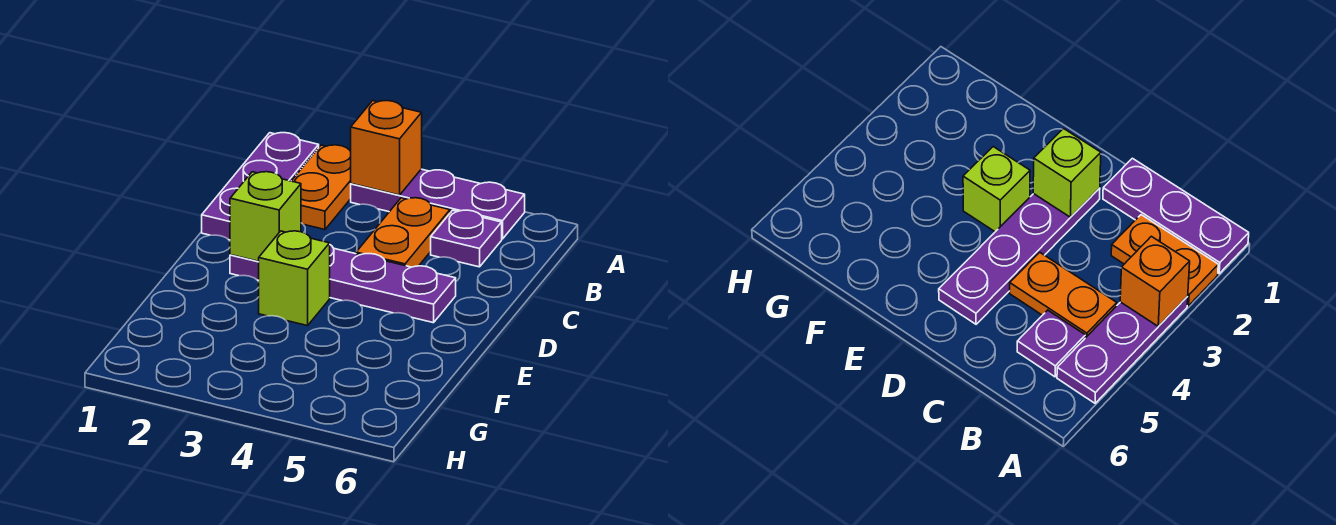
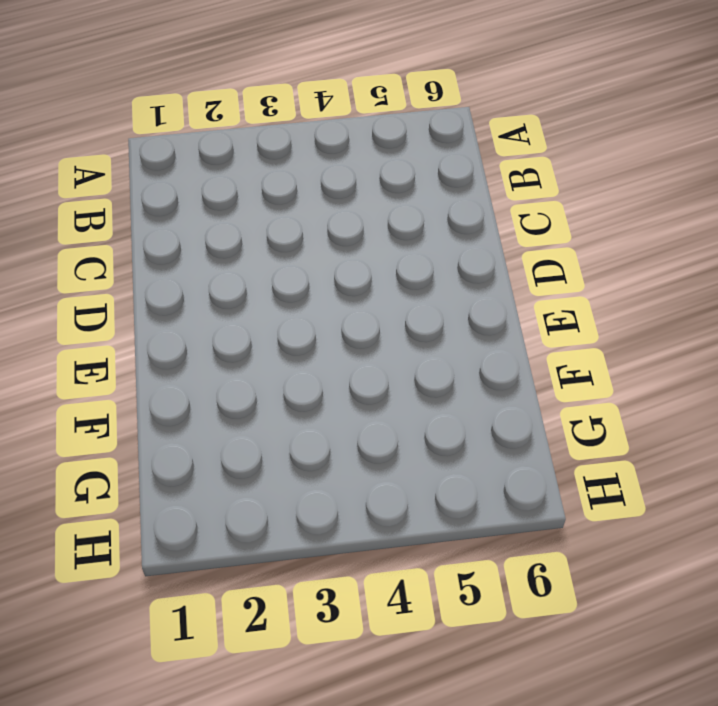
none -> purple plate A1:C1 level 1
none -> orange plate A2:B2 level 1

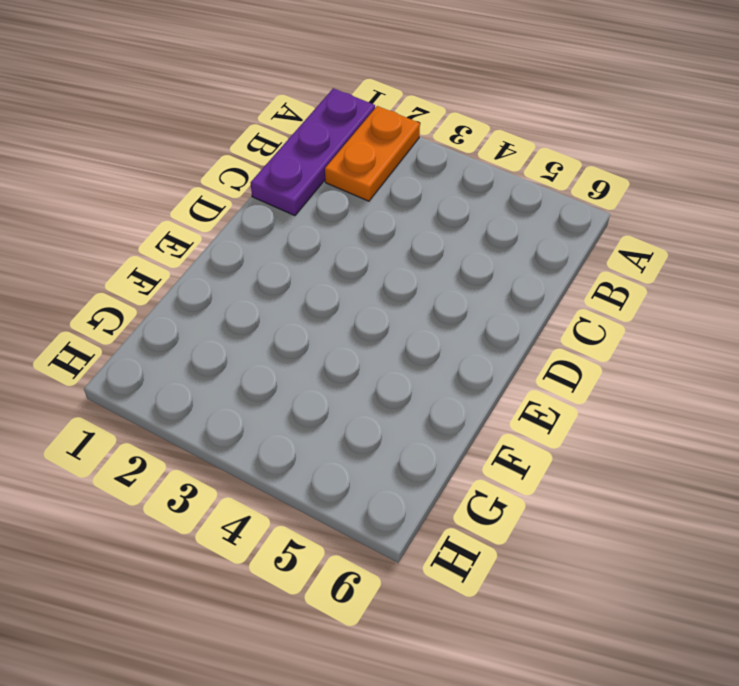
none -> purple plate A3:A5 level 1
none -> orange plate B4:C4 level 1

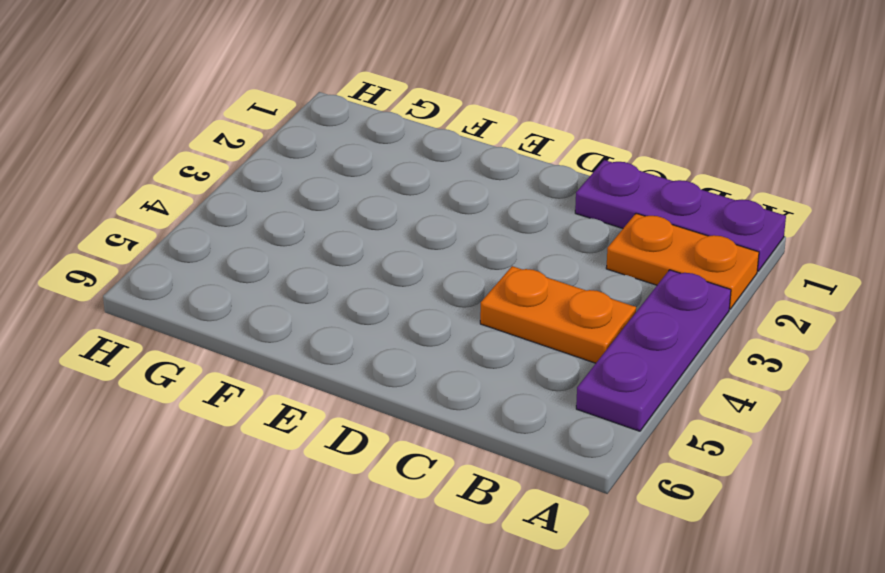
none -> purple plate B5 level 1
none -> purple plate D2:D5 level 1

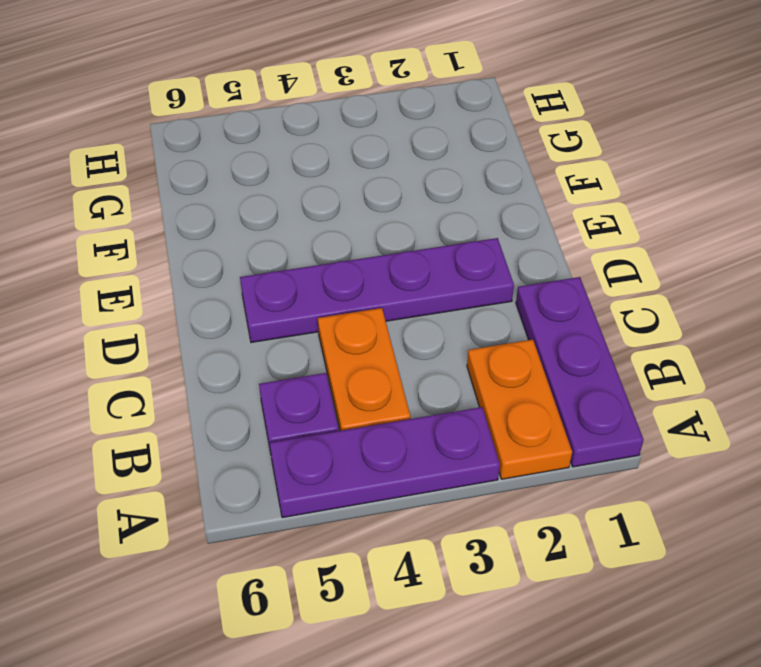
none -> lime brick E3 level 1
none -> orange brick A3 level 2

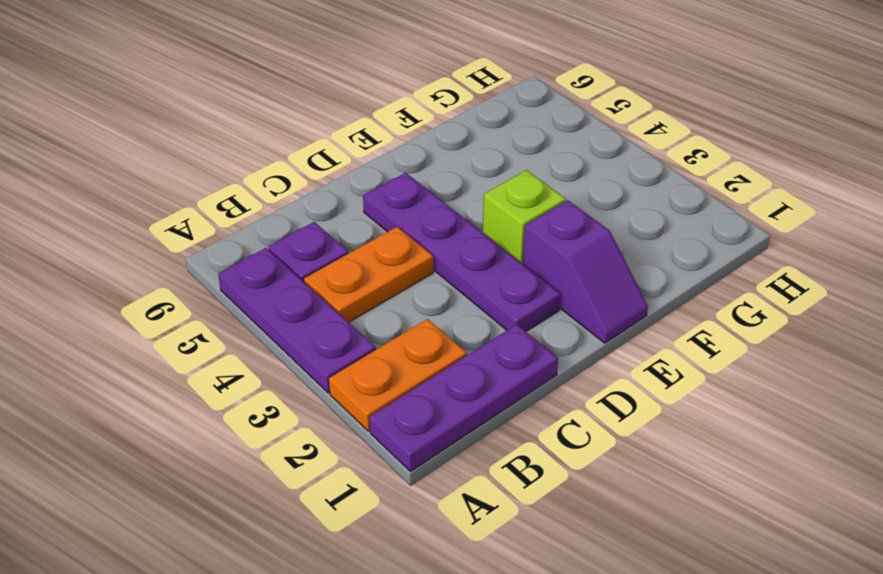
purple slope E1:E2 level 1 top 2 -> none
none -> orange brick A3 level 2
none -> lime brick D2 level 2

